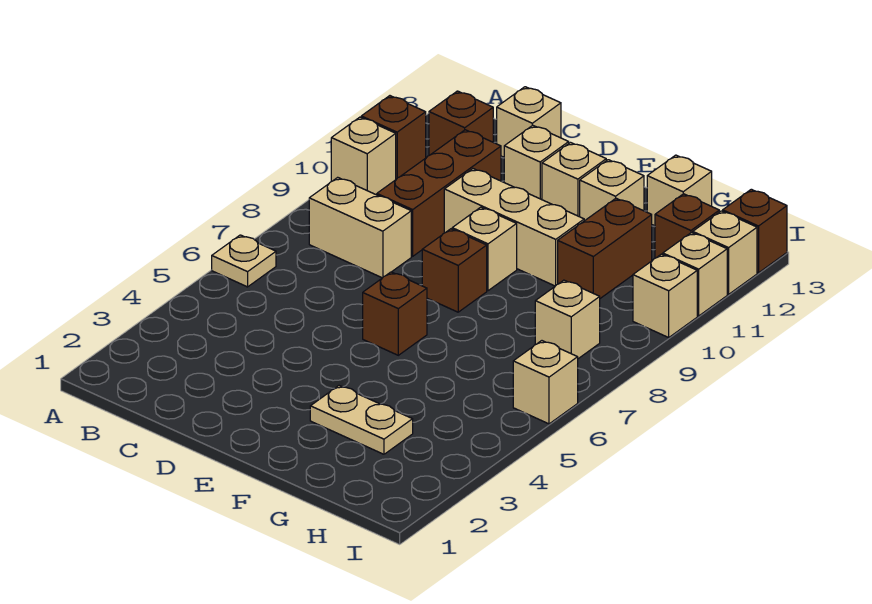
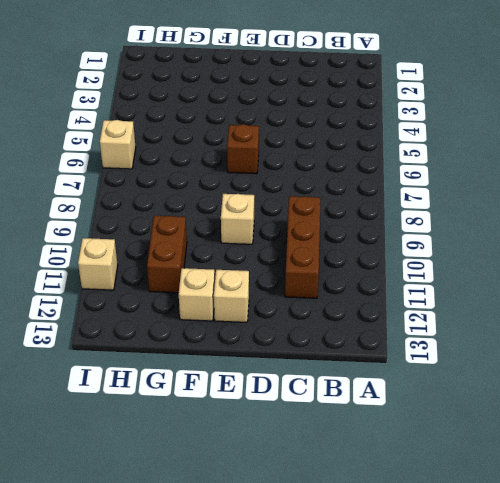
none -> tan plate A6 level 1
none -> tan brick A10 level 1
none -> brown brick A11 level 1

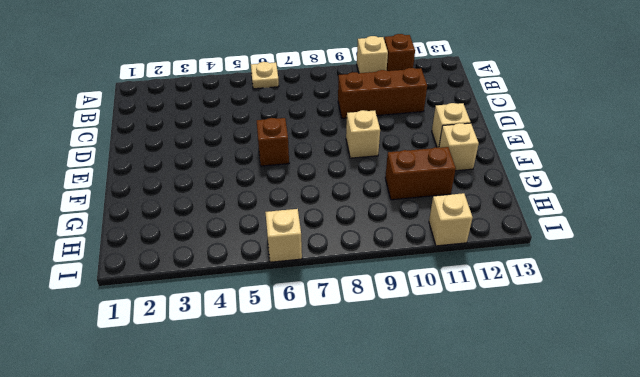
none -> tan brick B8:C8 level 1
none -> brown brick B12 level 1
none -> tan brick C13 level 1

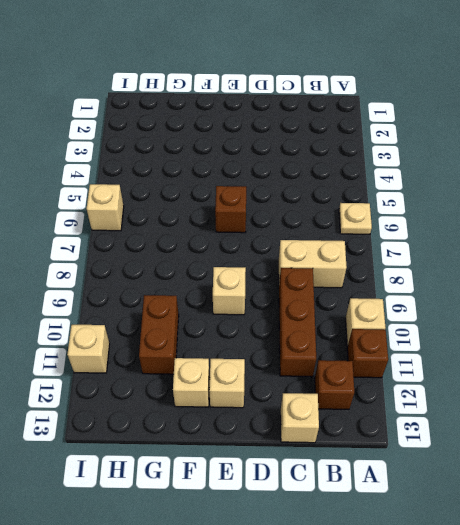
none -> tan brick D10:F10 level 1
none -> tan brick D12 level 1
none -> brown brick E8 level 1

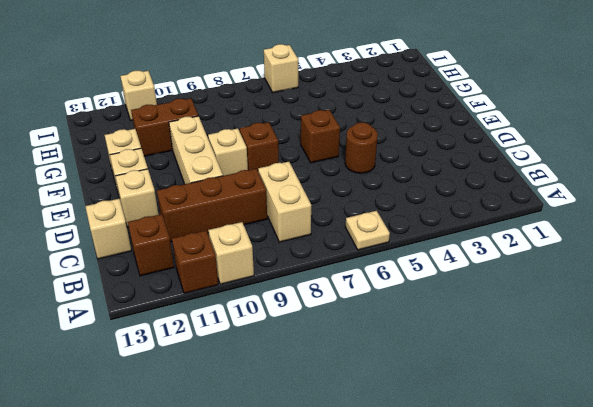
brown round brick D5 level 1 -> none
none -> tan plate F3:G3 level 1
none -> tan brick G13 level 1
none -> tan brick H8 level 1

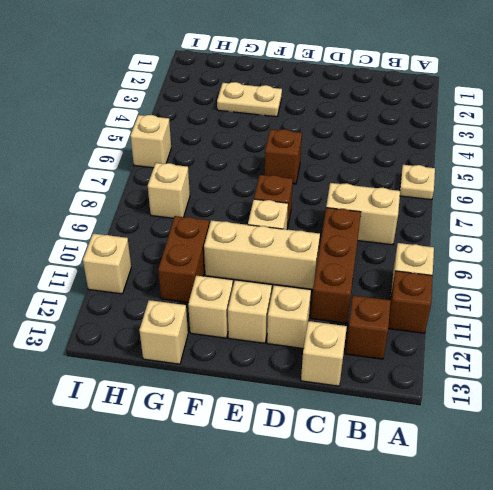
none -> brown brick H12 level 1
none -> tan brick I10 level 1
none -> tan brick I12 level 1

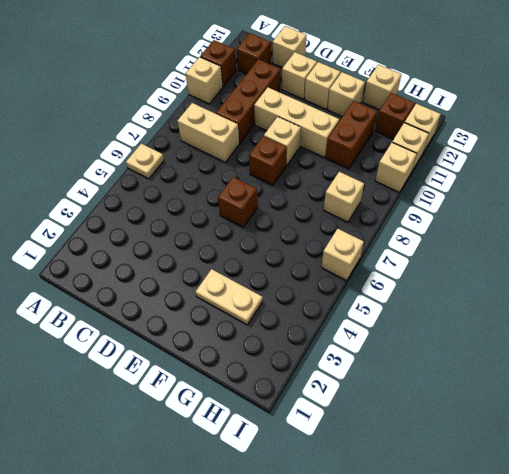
none -> brown brick I13 level 1

